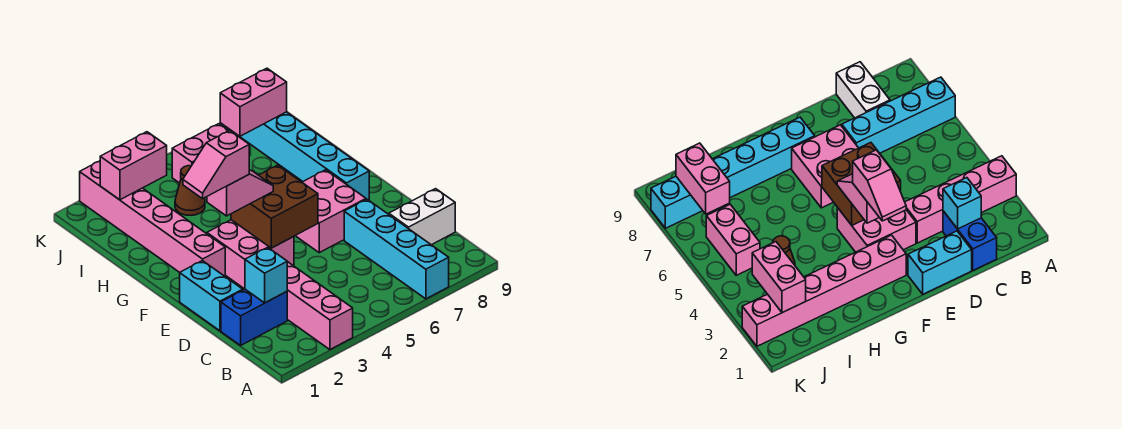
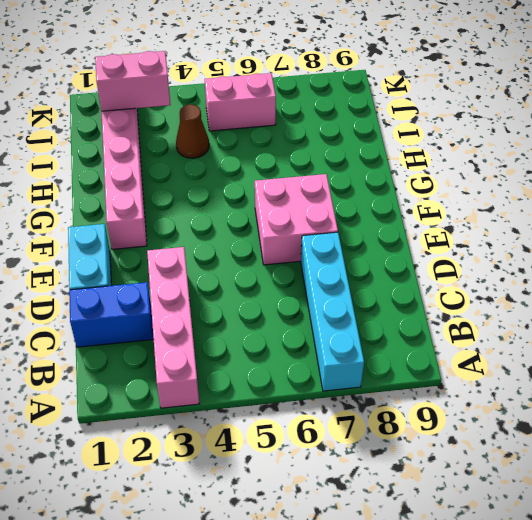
none -> white brick C8:C9 level 1
none -> pink brick E3:F4 level 1
none -> cyan brick F8:K8 level 1

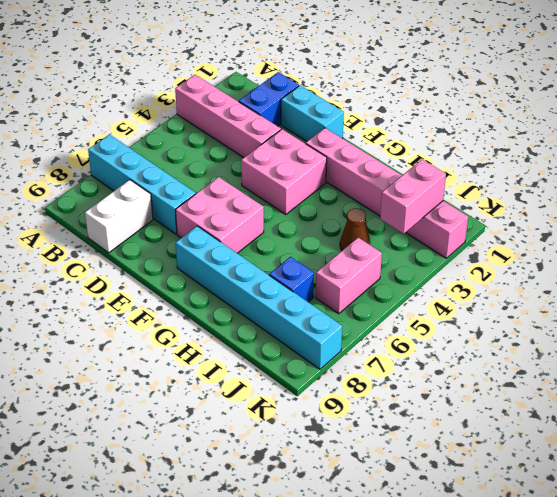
blue brick I7 level 1 -> none
none -> cyan brick C2 level 2
none -> brown brick E4:F5 level 2
none -> pink brick J7:J8 level 2

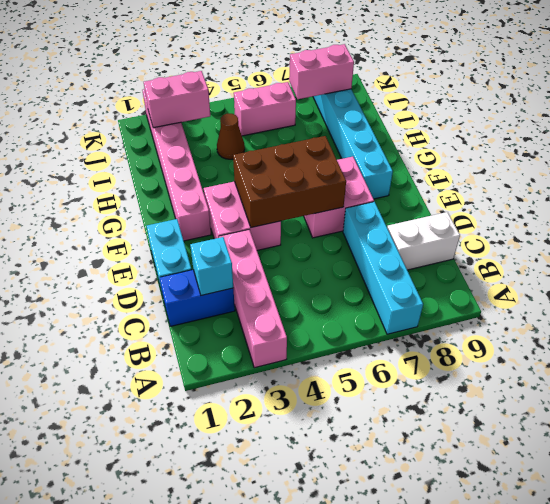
brown brick E4:F6 level 2 -> brown brick E4:F5 level 2
none -> pink slope F3:F4 level 3 top 3
none -> pink slope F2:F3 level 4 top 3

